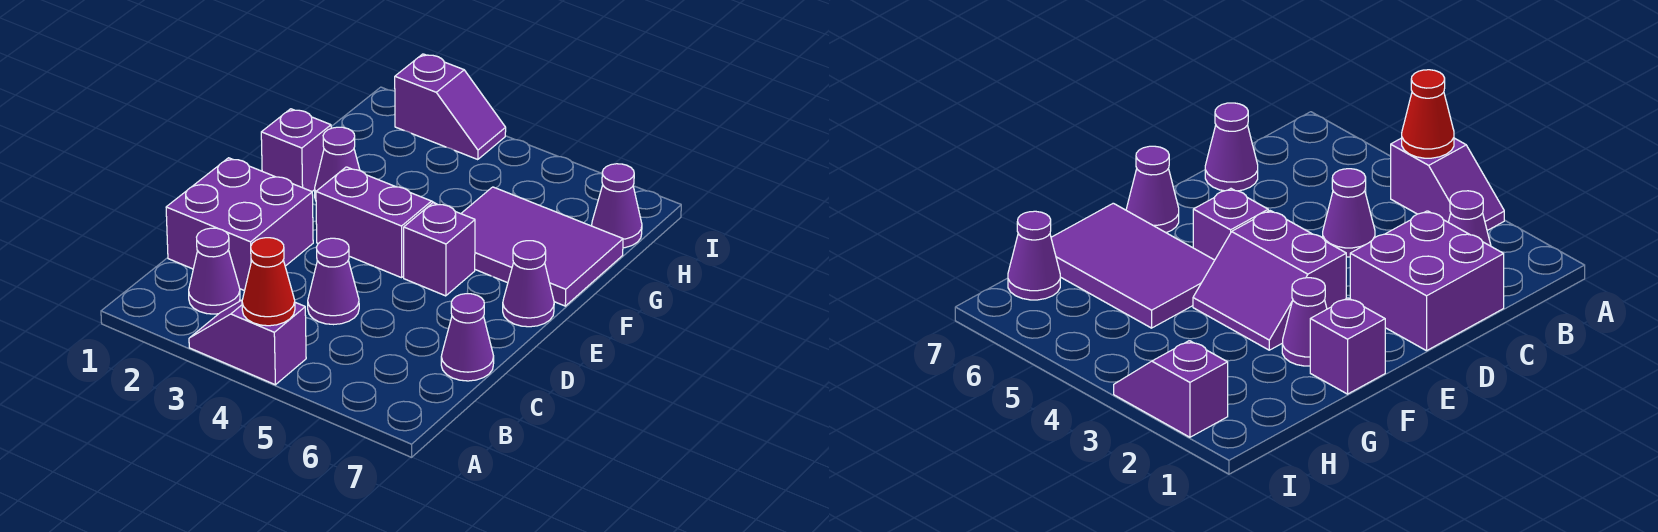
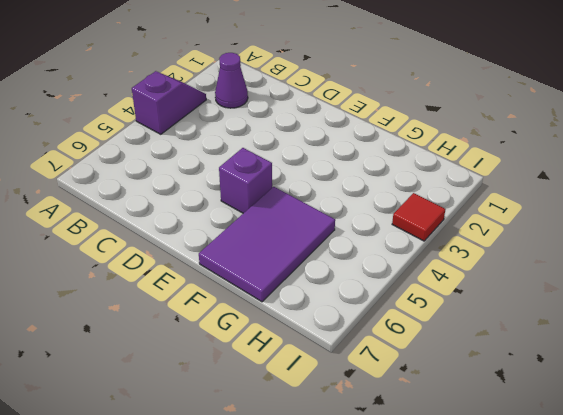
red tile I3 level 1 -> purple slope I2:I3 level 1 top 2
none -> purple brick C1:D2 level 1
none -> purple cone C4 level 1
none -> purple cone C7 level 1

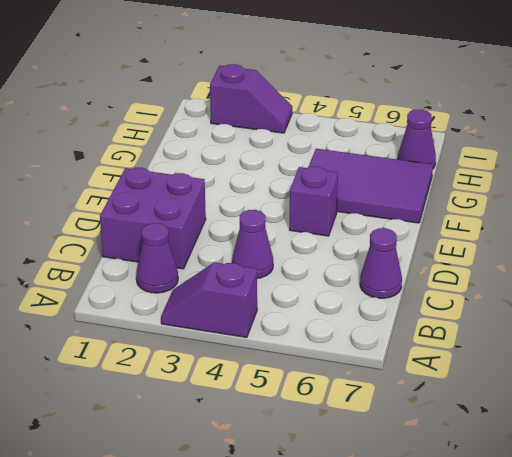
none -> purple slope E3:F4 level 1 top E
none -> purple cone E7 level 1
none -> purple brick F1 level 1

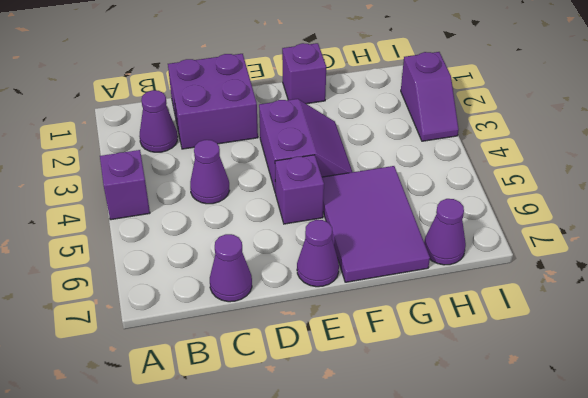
none -> purple cone F2 level 1
none -> red cone A4 level 2

